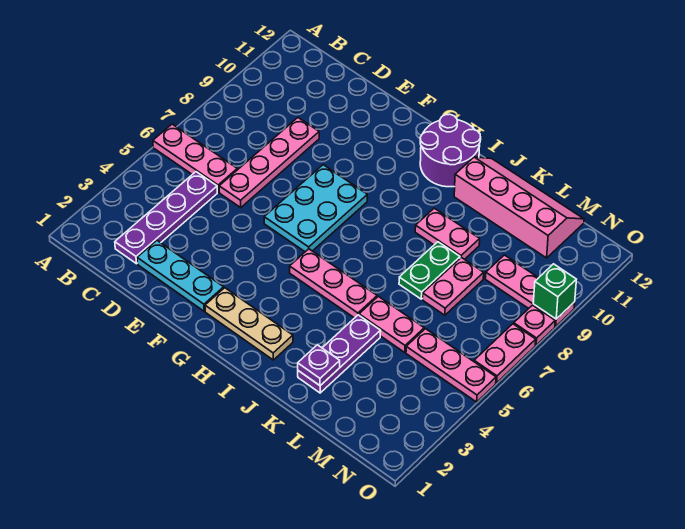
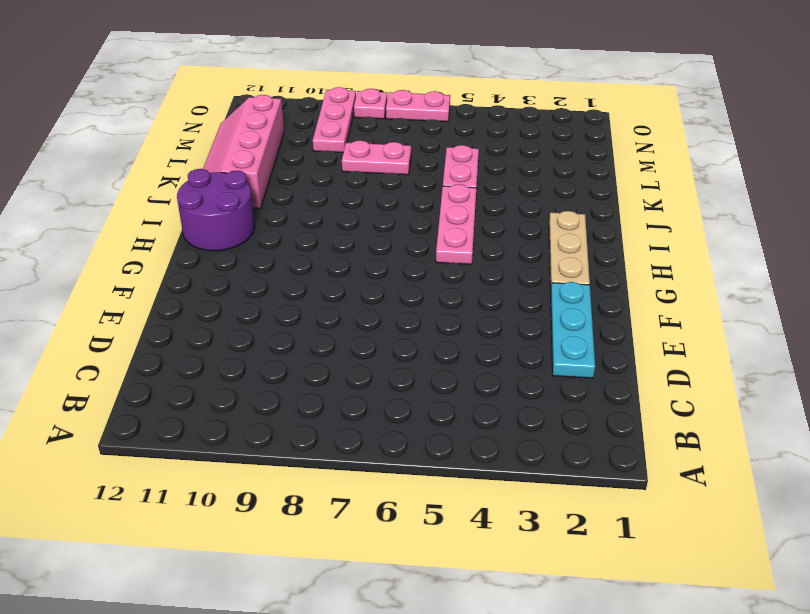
none -> pink plate A6:C6 level 1
none -> purple plate C2:C5 level 1
none -> pink plate D6:D9 level 1

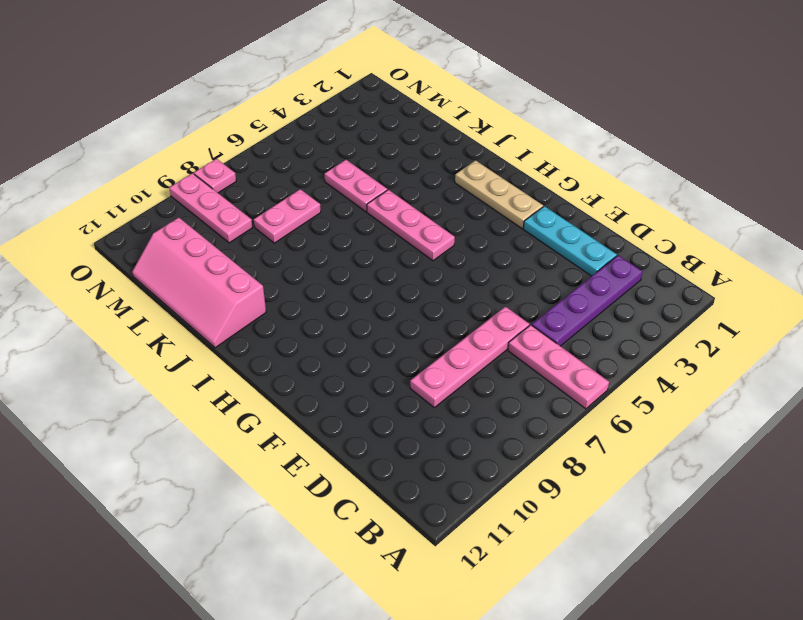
none -> cyan plate F6:G8 level 1
none -> purple round brick H11:I12 level 1
none -> pink plate J9:K9 level 1

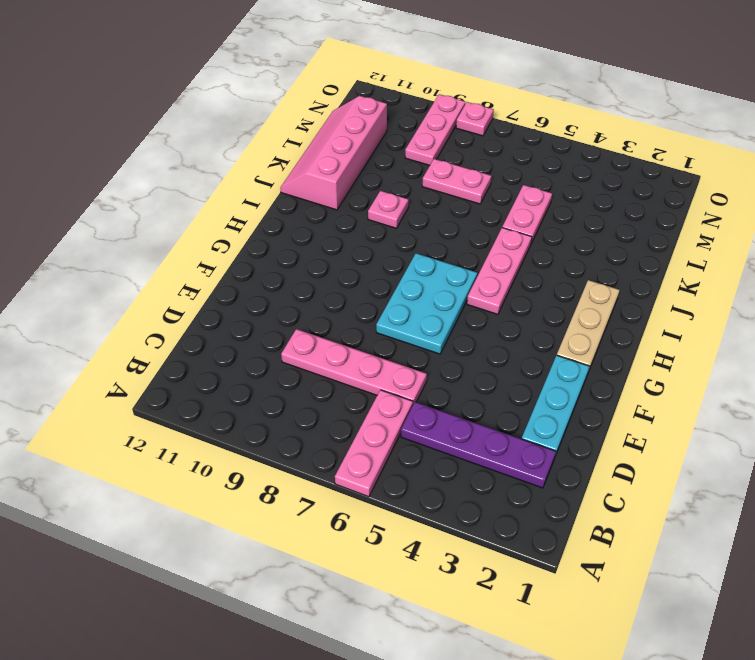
cyan plate F6:H7 level 1 -> cyan plate F6:G8 level 1
pink plate J9 level 1 -> pink plate J9:K9 level 1
none -> purple round brick H11:I12 level 1
none -> purple plate K2:K4 level 1
none -> green plate K7:K8 level 1

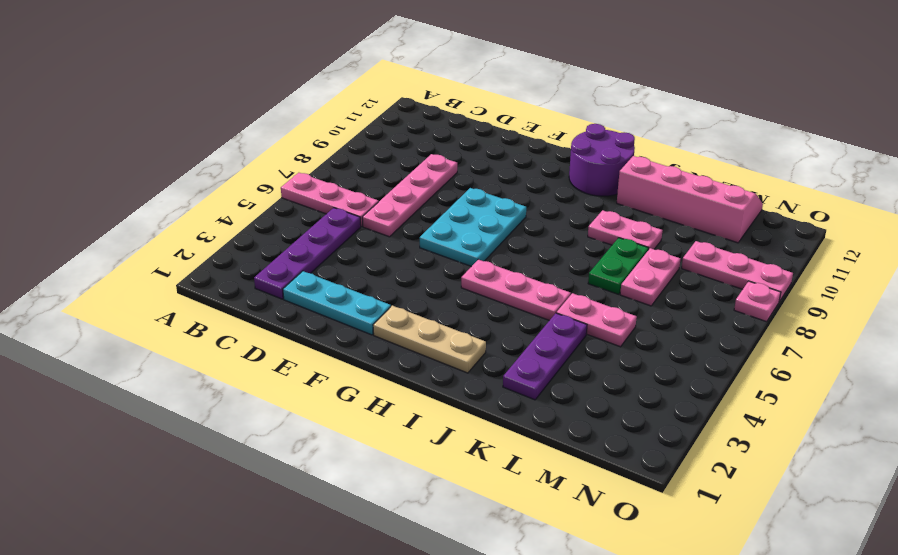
none -> pink plate M5:O5 level 1
none -> pink plate O6:O7 level 1
none -> purple plate K2 level 2

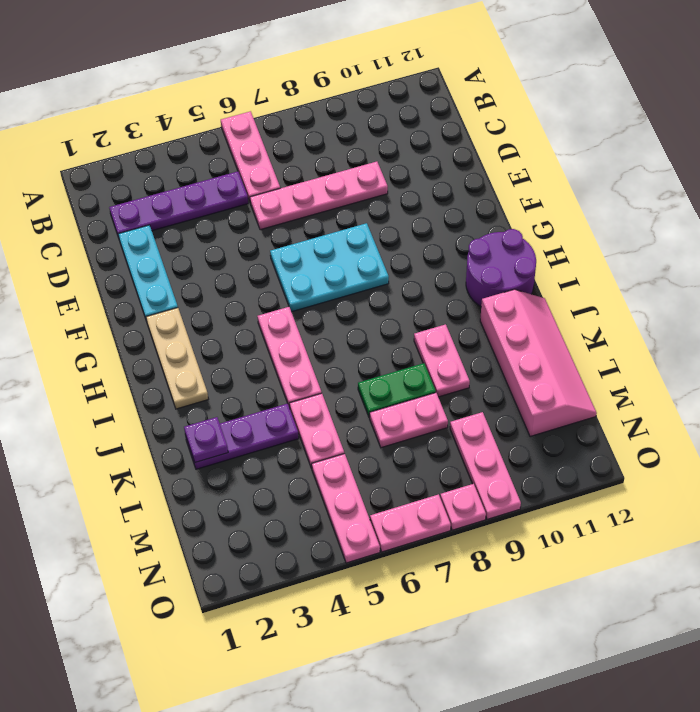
none -> green brick O9 level 2

